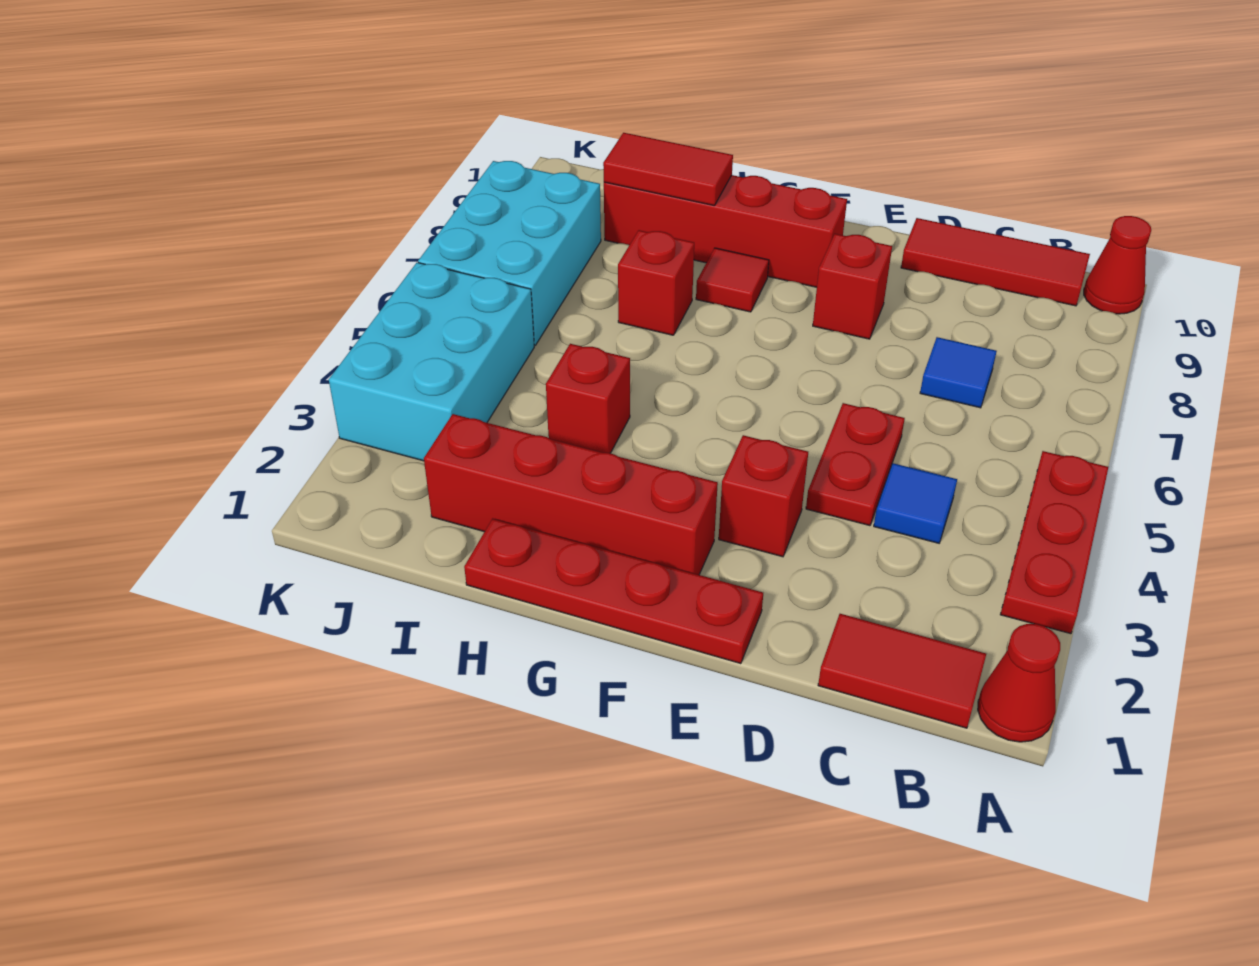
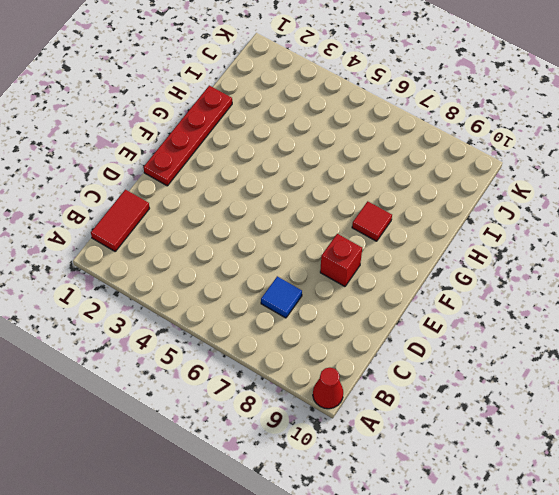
none -> red cone A1 level 1
none -> red plate A3:A5 level 1
none -> red tile B10:D10 level 1

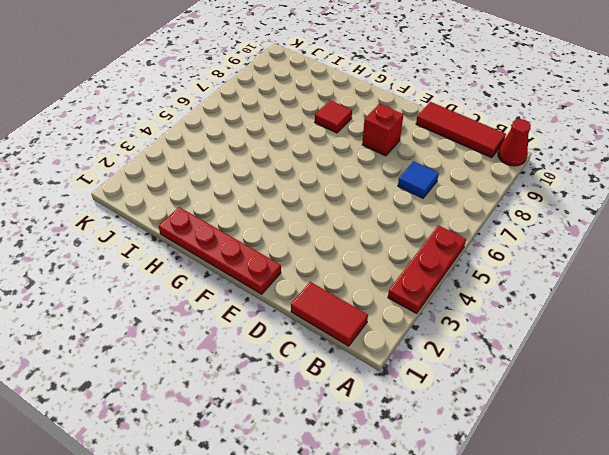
none -> red cone A1 level 1
none -> blue tile C4 level 1
none -> red plate D4:D5 level 1

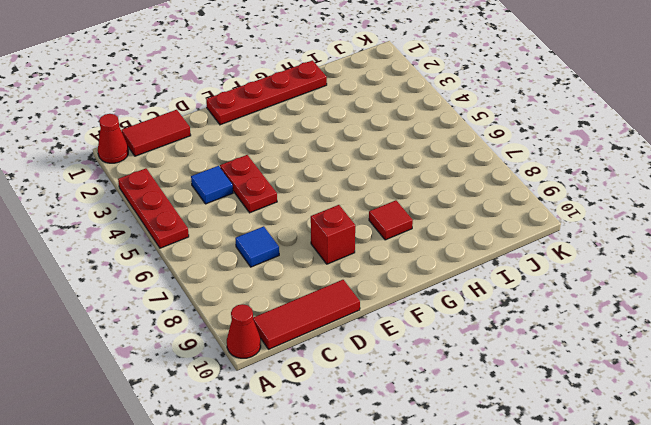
none -> red brick E3 level 1
none -> red brick F2:I2 level 1
none -> red brick F9:I9 level 1

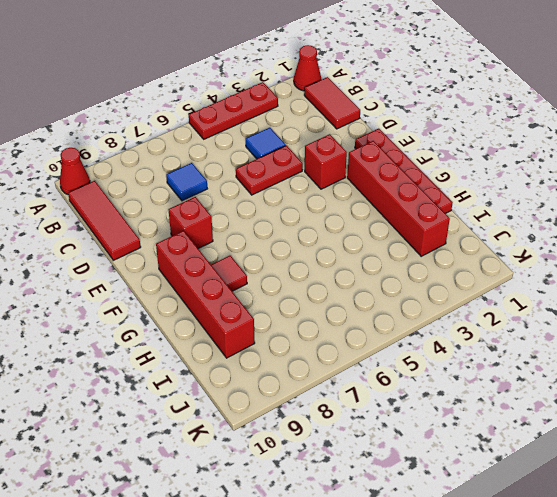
none -> red brick H4 level 1
none -> red brick H7 level 1
none -> cyan brick J3:K5 level 1

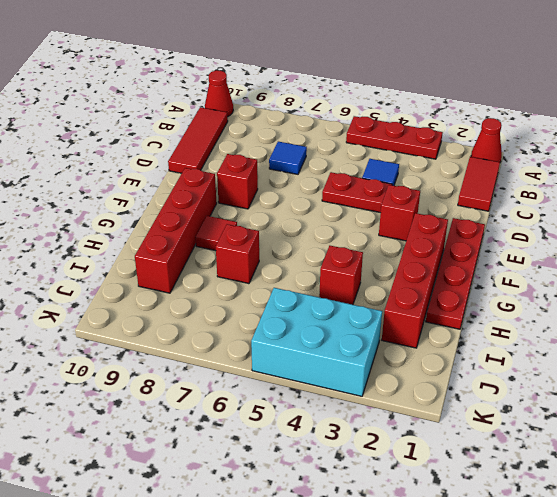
none -> cyan brick J6:K8 level 1
none -> red tile H9:I9 level 2

